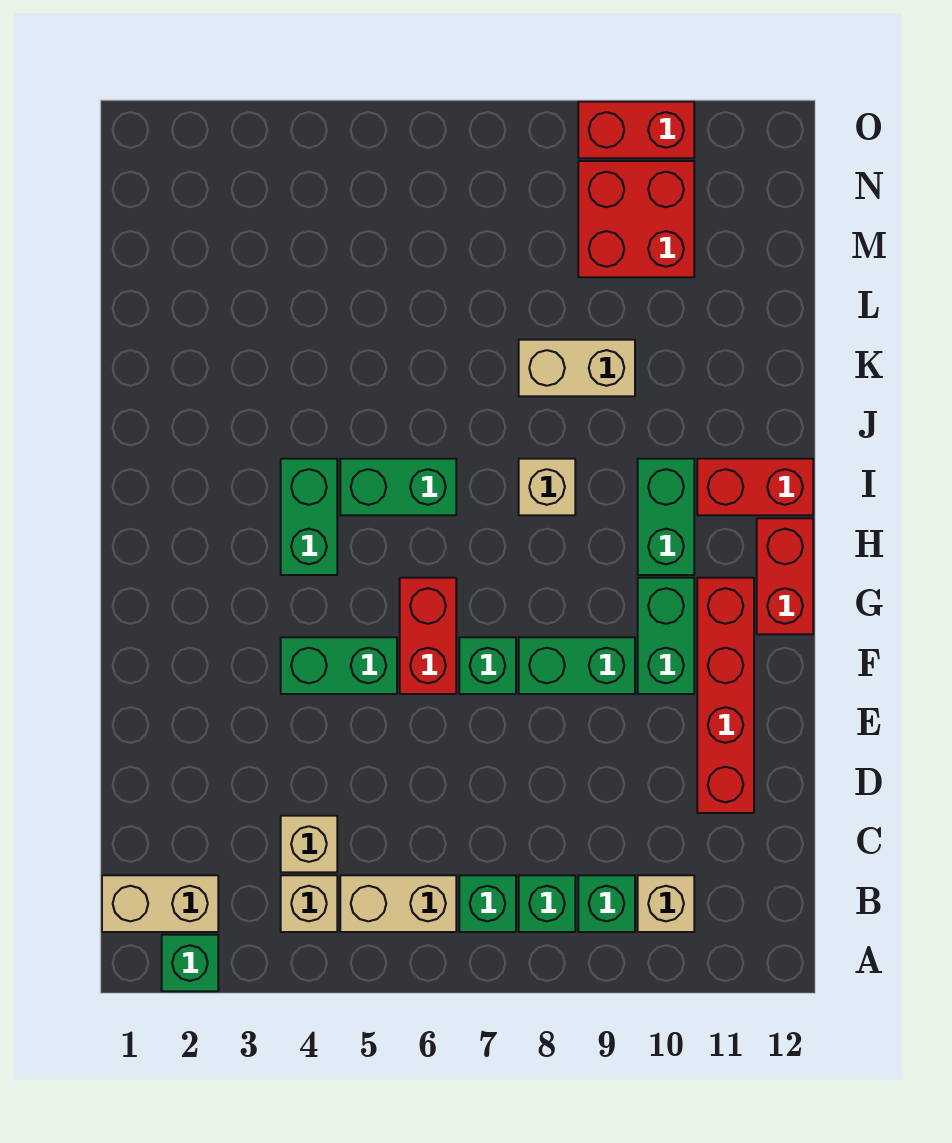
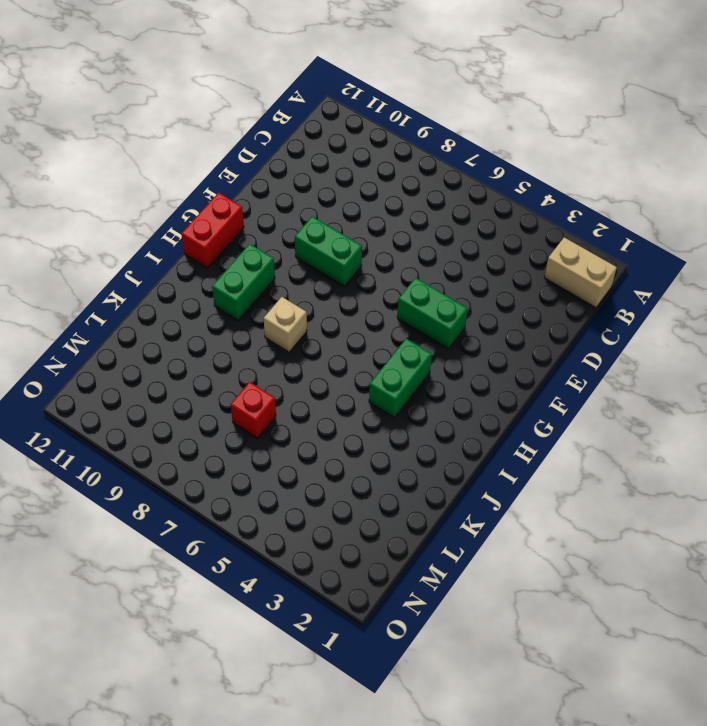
red brick L7 level 1 -> none
none -> green brick A2 level 1
none -> tan brick B4 level 1
none -> tan brick B5:B6 level 1

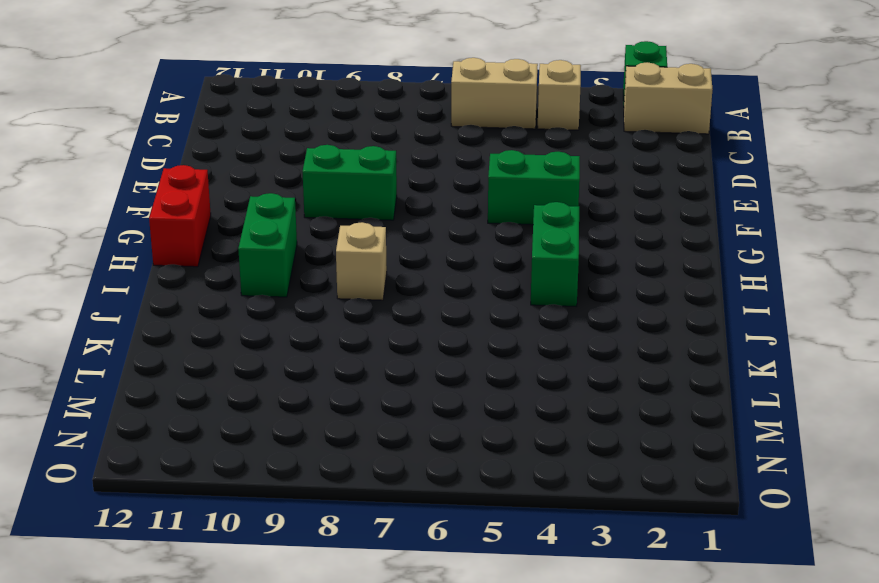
none -> green brick B7 level 1
none -> green brick B8 level 1
none -> green brick B9 level 1

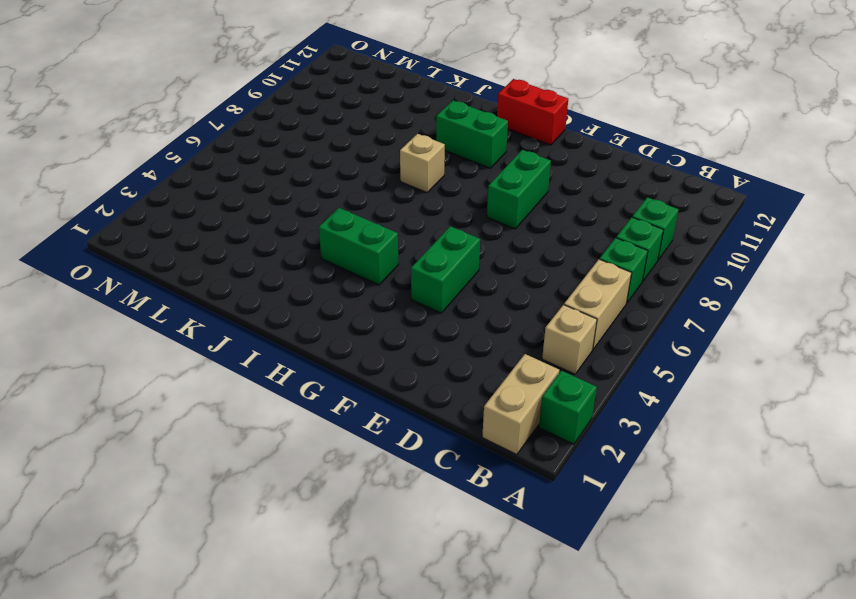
none -> tan brick B10 level 1
none -> tan brick C4 level 1
none -> red brick D11:G11 level 1

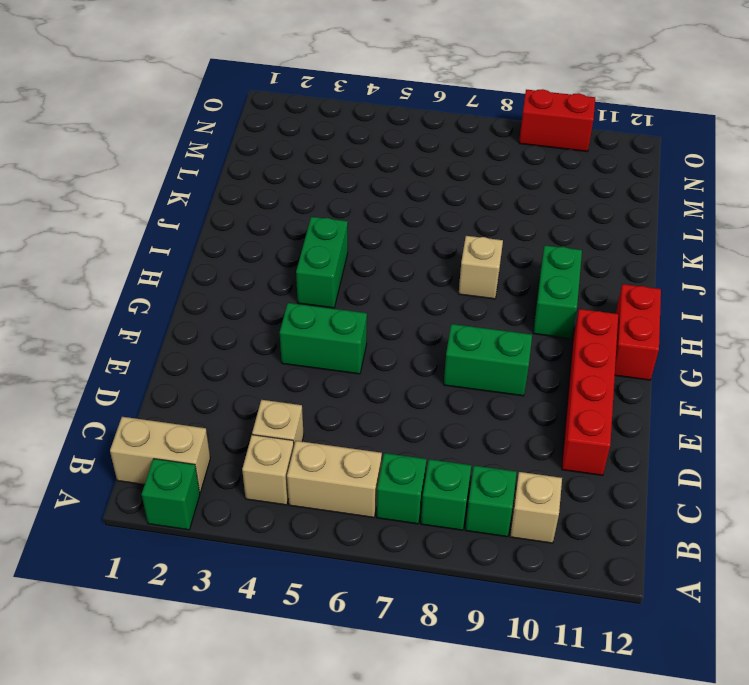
none -> red brick F6:G6 level 1
none -> green brick F7 level 1
none -> green brick F10:G10 level 1

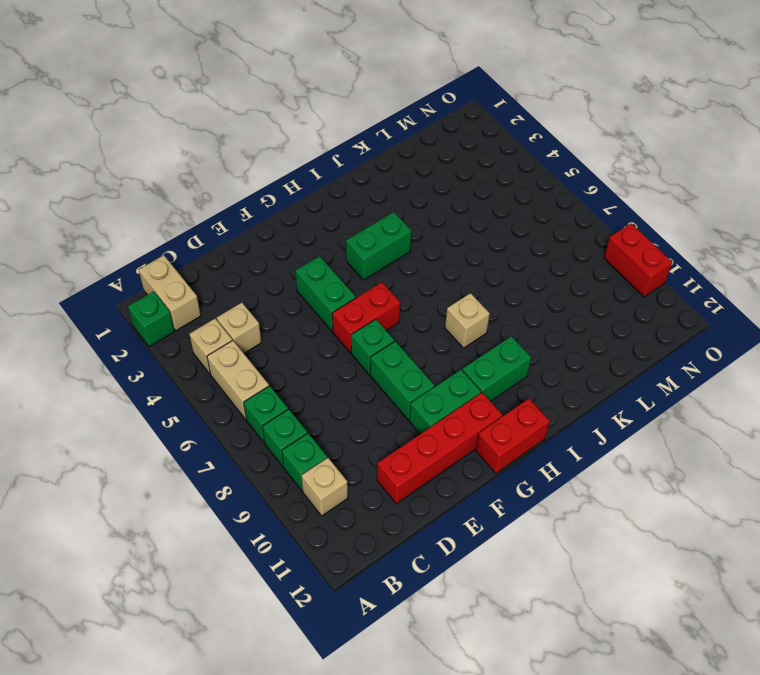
none -> green brick I5:I6 level 1
none -> red brick I11:I12 level 1
none -> tan brick K8:K9 level 1

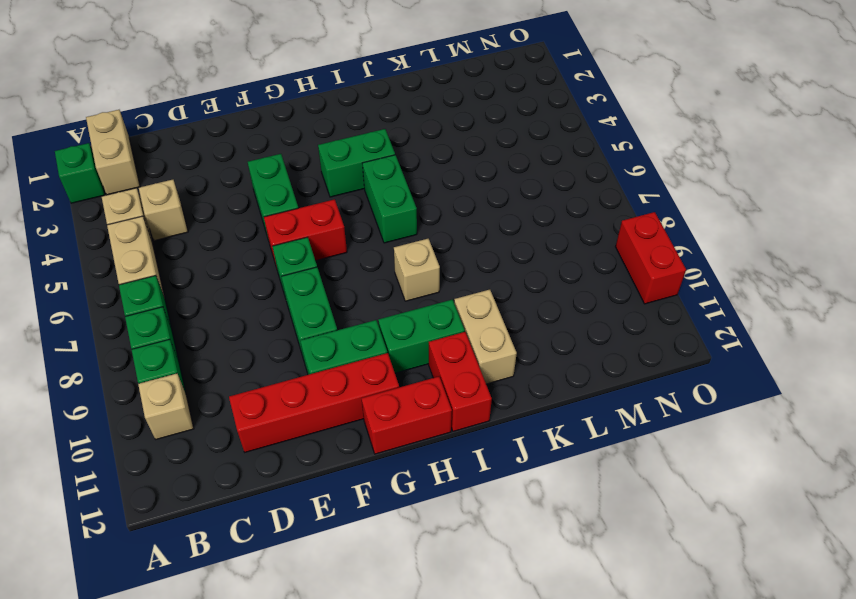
tan brick J10:J11 level 1 -> tan brick K8:K9 level 1
none -> red brick M9:N10 level 1

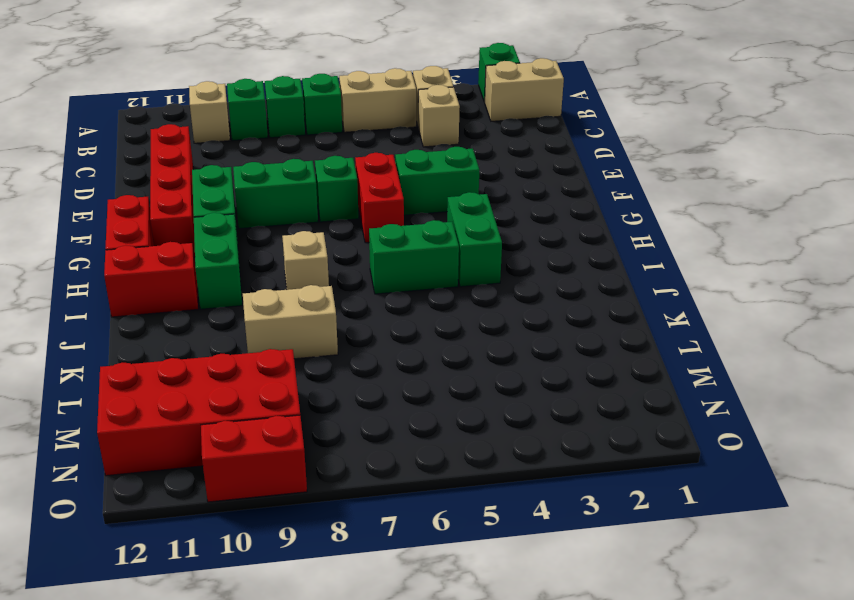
red brick M9:N12 level 1 -> red brick M9:N10 level 1

